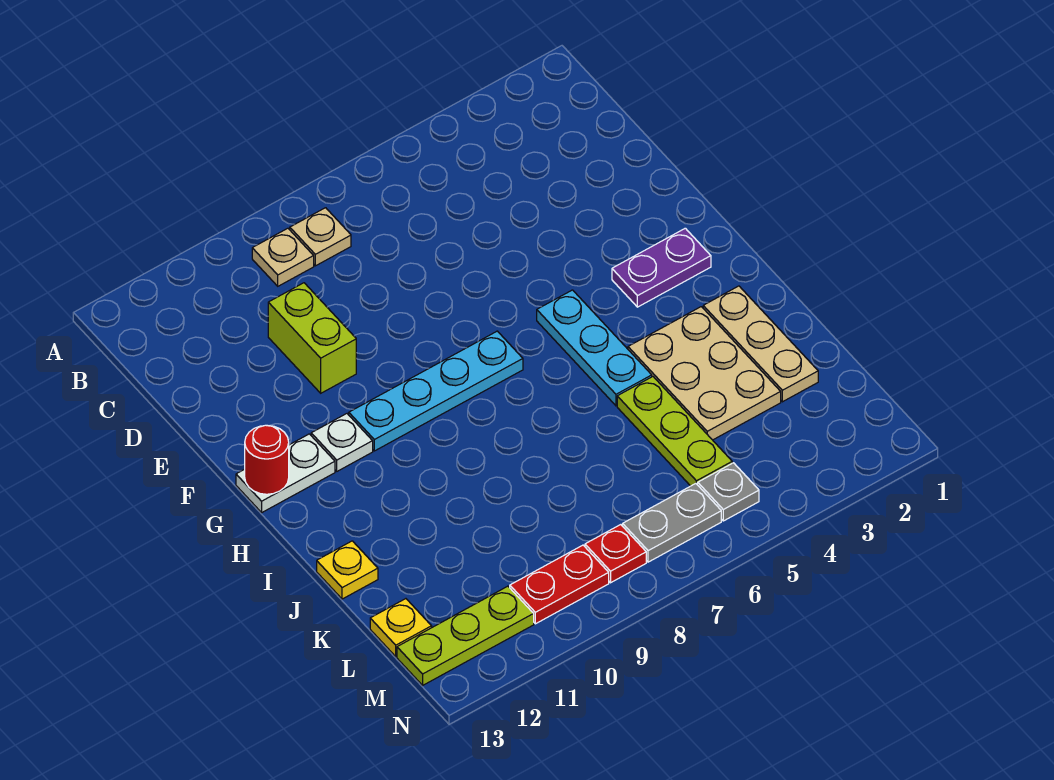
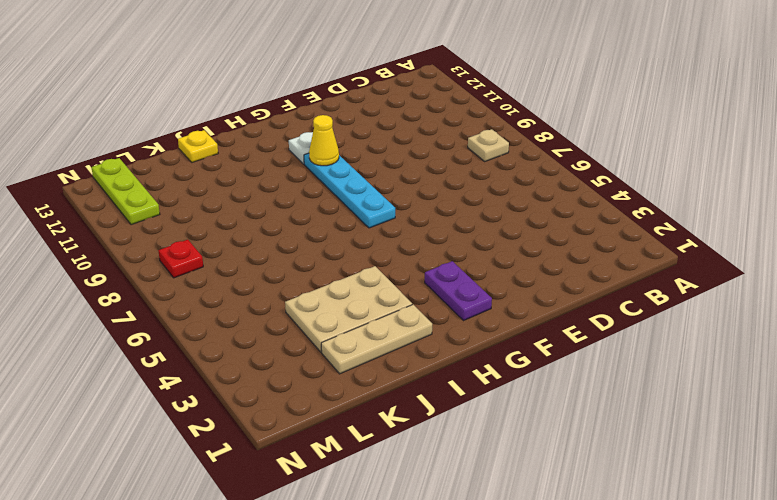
yellow cone G10 level 2 -> none
none -> tan plate B9 level 1
none -> lime brick D10:E10 level 1
none -> cyan plate G5:I5 level 1

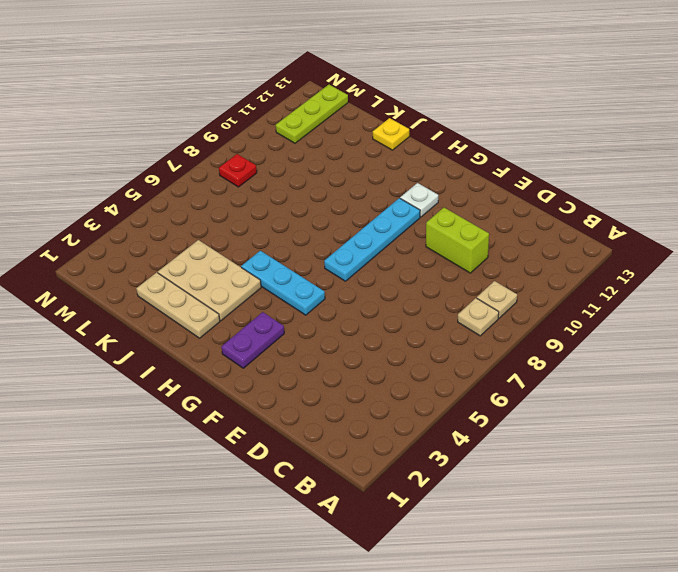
none -> white plate G12:G13 level 1
none -> lime plate J5:L5 level 1
none -> yellow plate L13 level 1

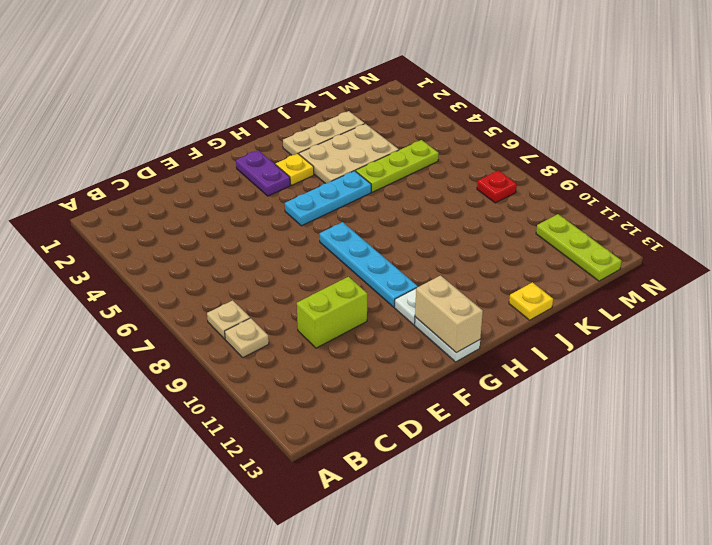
tan brick G12:G13 level 2 -> red round brick G13 level 2
yellow plate H3 level 1 -> yellow plate L13 level 1
none -> grey plate M5 level 1
none -> grey plate M6:M7 level 1
none -> red plate M9:M10 level 1

